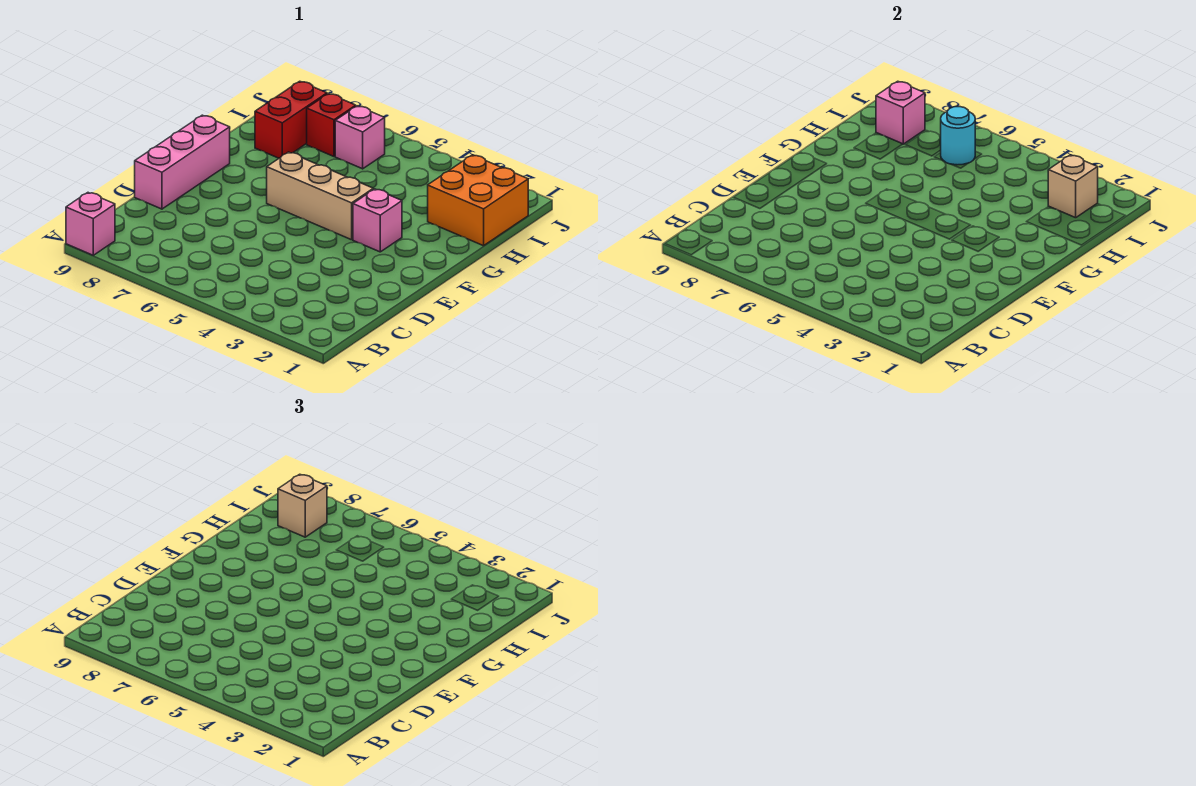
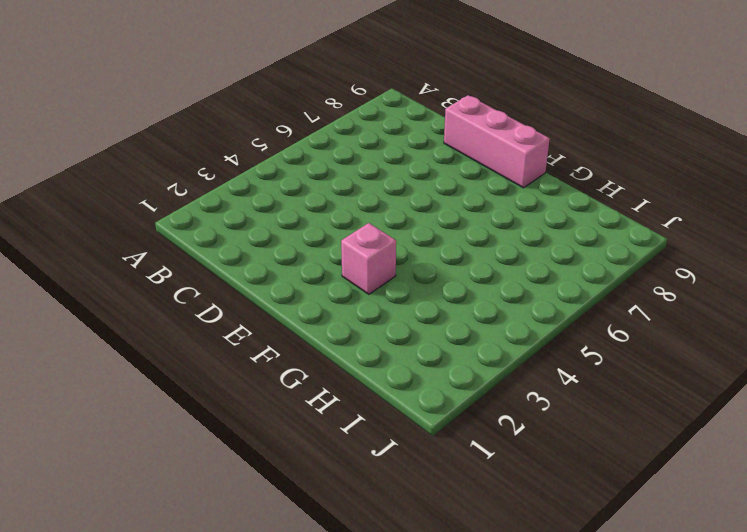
none -> pink brick A9 level 1
none -> tan brick F4:F6 level 1
none -> orange brick H1:I2 level 1

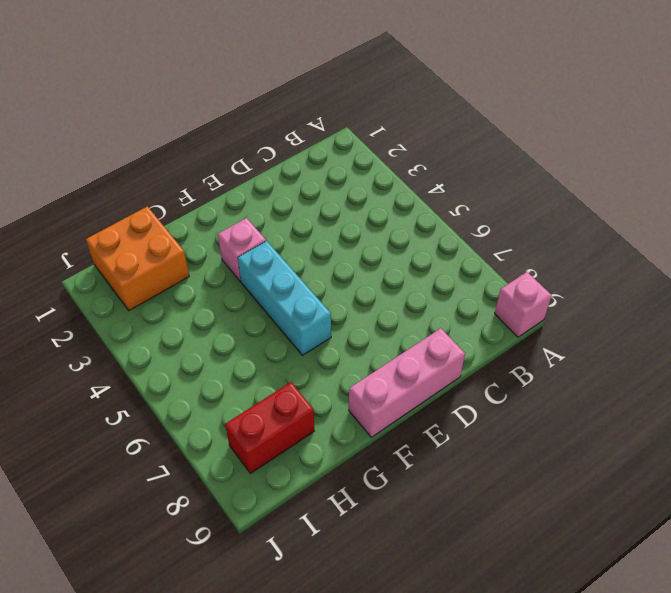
cyan brick F4:F6 level 1 -> tan brick F4:F6 level 1
none -> pink brick I6 level 1
none -> red brick I7 level 1
none -> tan brick I2 level 2

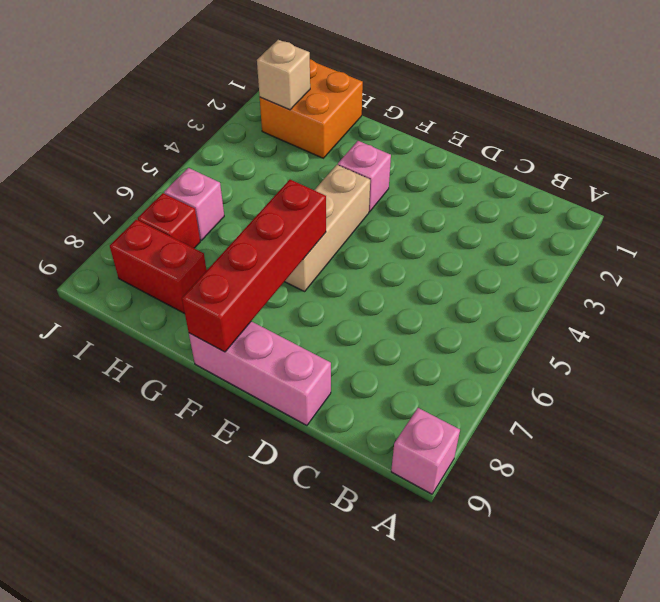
red brick F6:F9 level 2 -> none
none -> cyan round brick I6 level 2
none -> pink brick I8 level 2
none -> tan brick I8 level 3

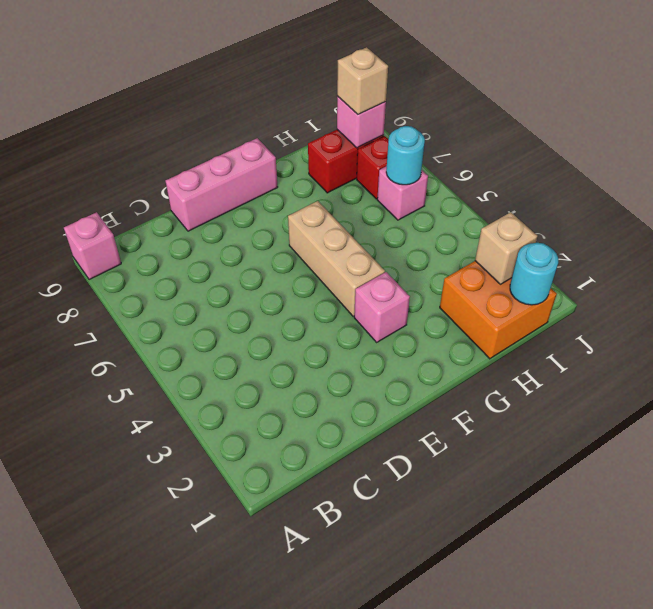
cyan round brick I1 level 2 -> none

